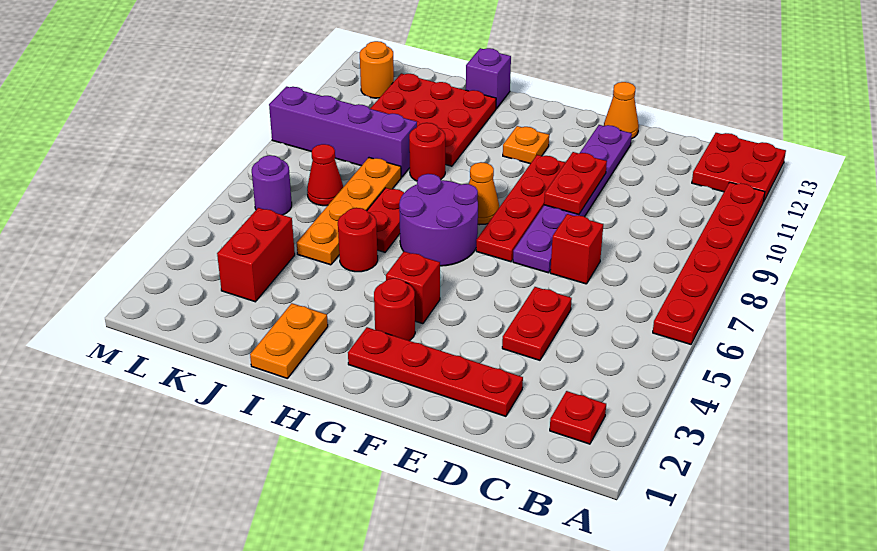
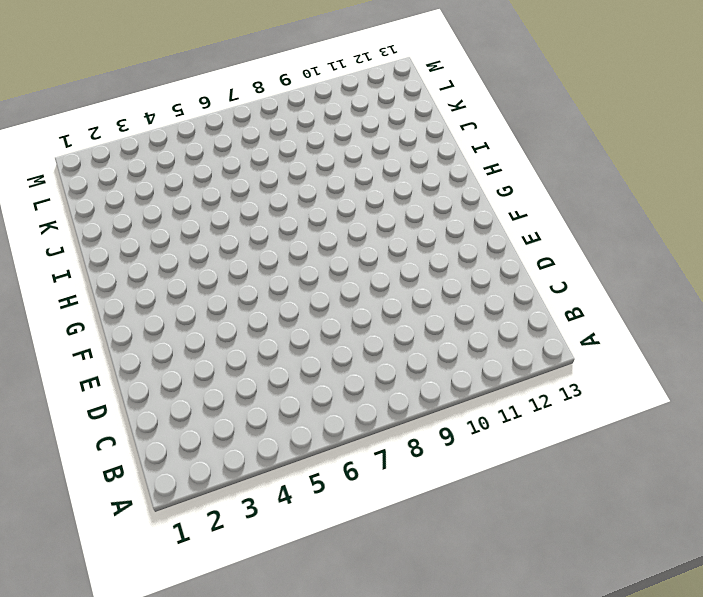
none -> red plate A6:A11 level 1
none -> red plate A12:B13 level 1
none -> red plate B2 level 1

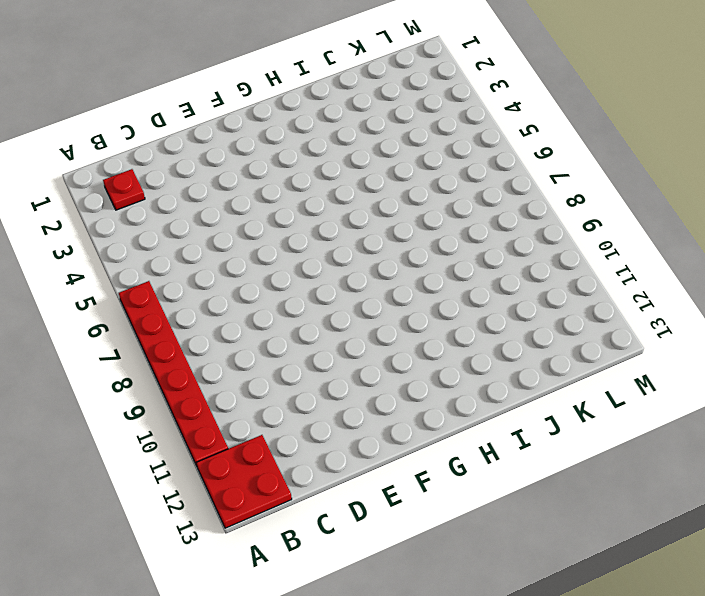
none -> red plate D2:G2 level 1
none -> red plate D4:D5 level 1
none -> red brick D7 level 1

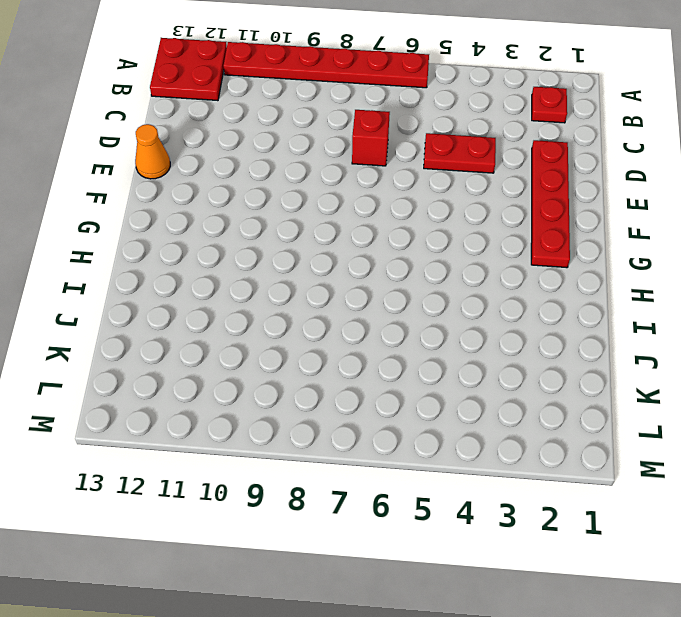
none -> purple plate E7:E12 level 1
none -> red plate F7:F10 level 1
none -> red round brick G3 level 1

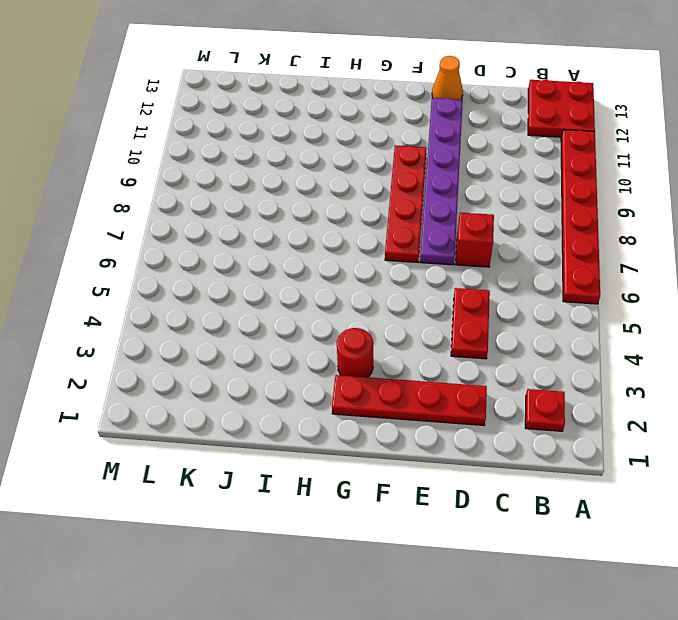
none -> red brick G4 level 1
none -> purple round brick G6:H7 level 1
none -> orange cone G8 level 1

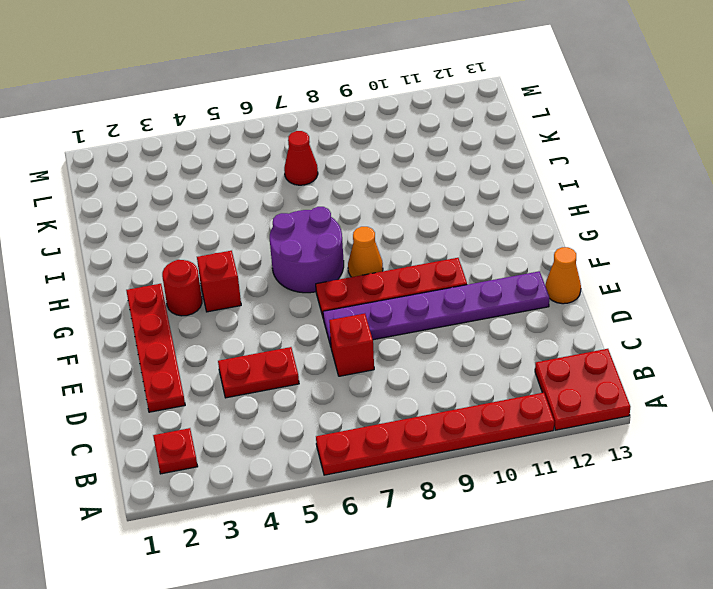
none -> orange plate G11 level 1
none -> orange plate I1:I2 level 1
none -> red round brick I5 level 1

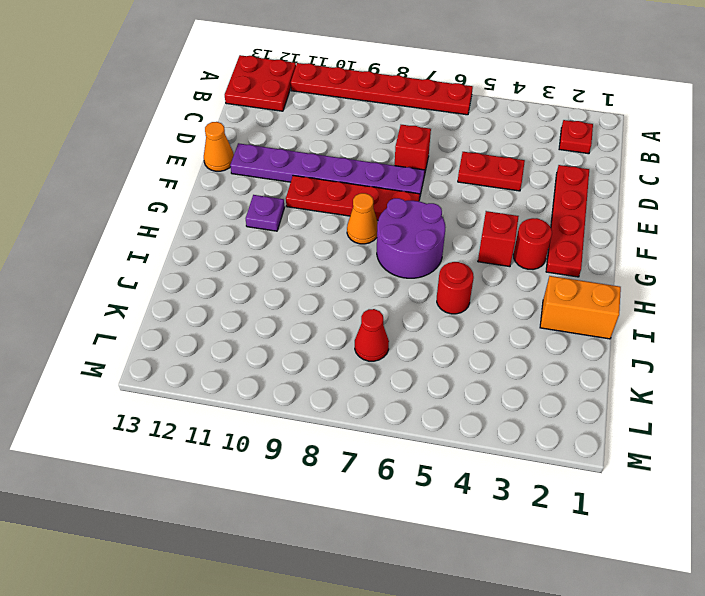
purple plate G11 level 1 -> orange plate G11 level 1
orange brick I1:I2 level 1 -> orange plate I1:I2 level 1
none -> red plate I6:I7 level 1
none -> red round brick I9 level 1
none -> red plate I10:K12 level 1

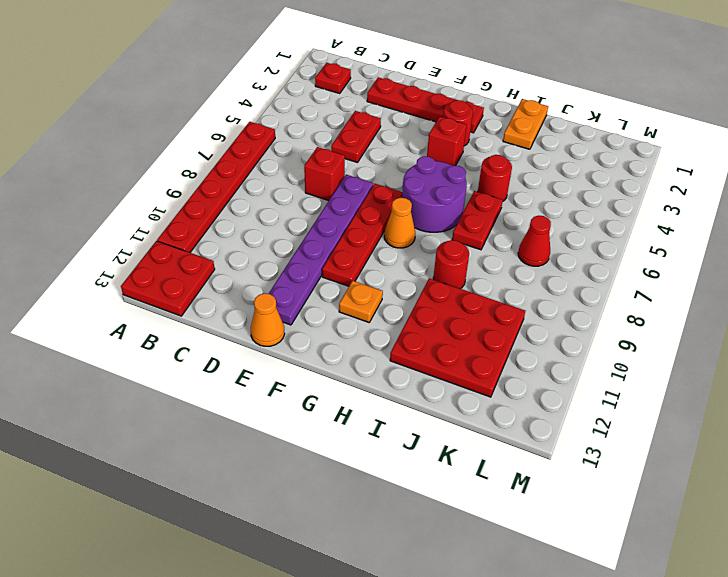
none -> purple brick I13 level 1
none -> orange plate J5:J8 level 1
none -> purple brick J9:M9 level 1

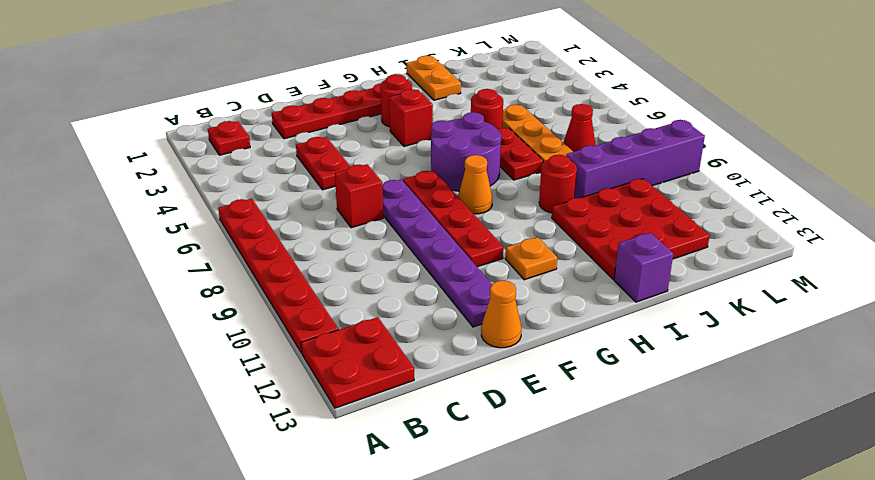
none -> red brick K3:K4 level 1
none -> purple round brick L6 level 1
none -> orange round brick L12 level 1

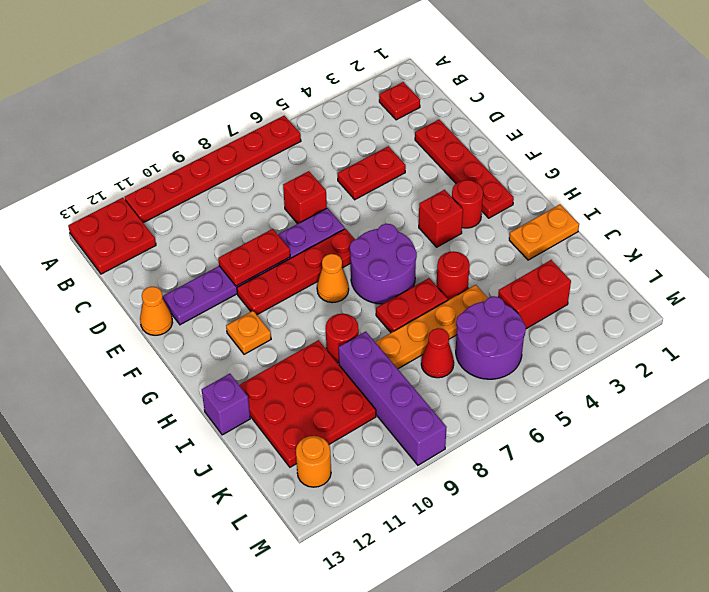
purple round brick K5:L6 level 1 -> purple round brick L6 level 1

